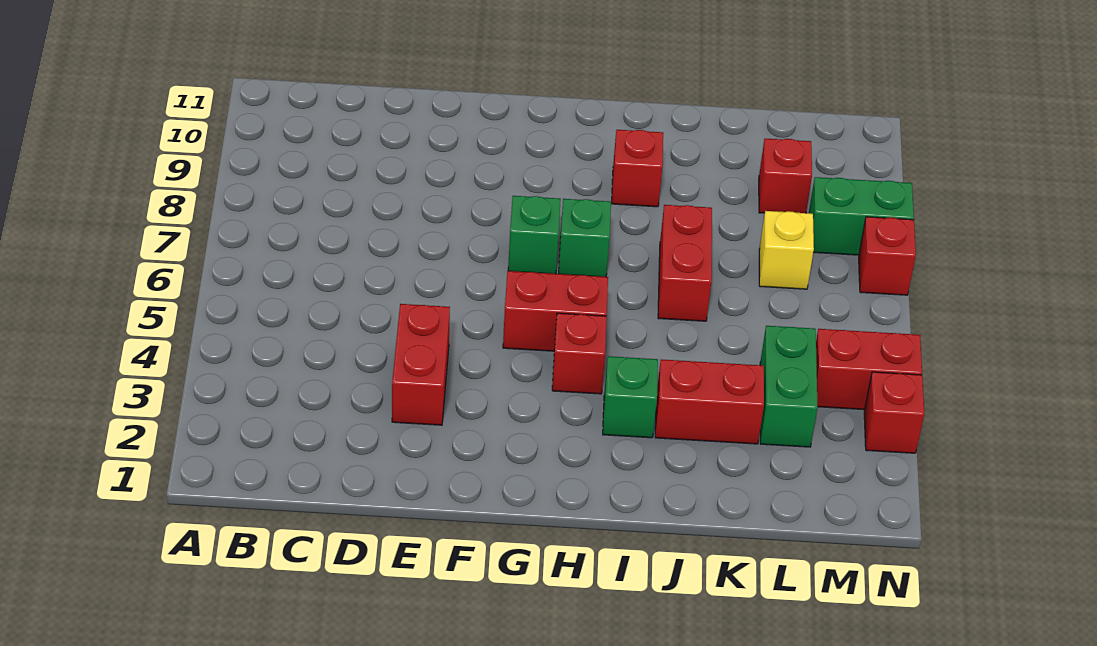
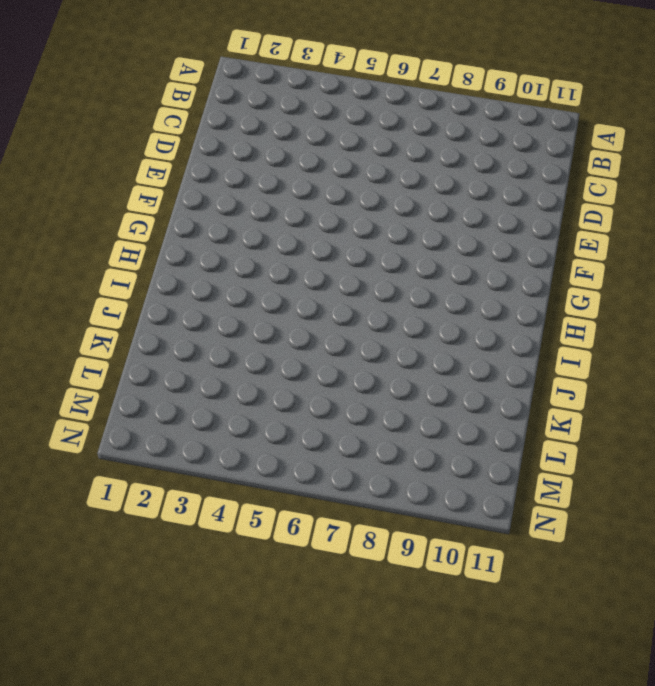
none -> red brick E3:E4 level 1
none -> red brick G5:H5 level 1
none -> green brick G7 level 1

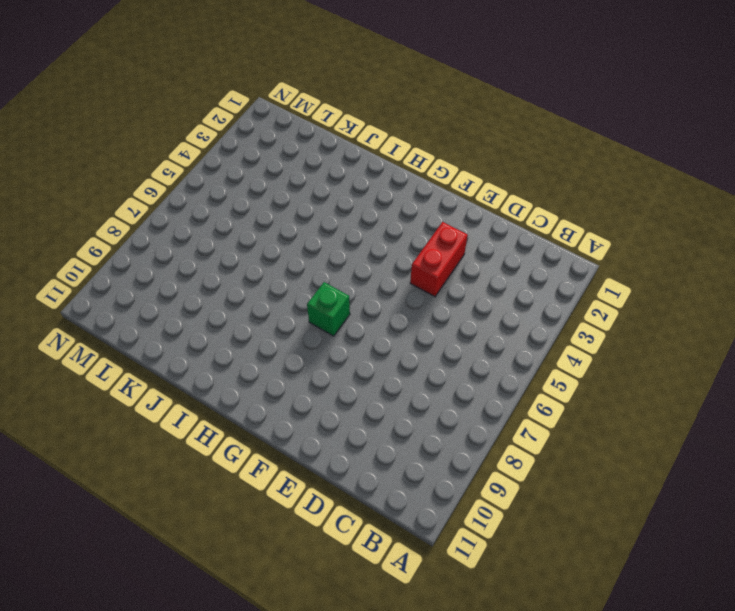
none -> red brick G5:H5 level 1
none -> red brick H4 level 1
none -> green brick H7 level 1

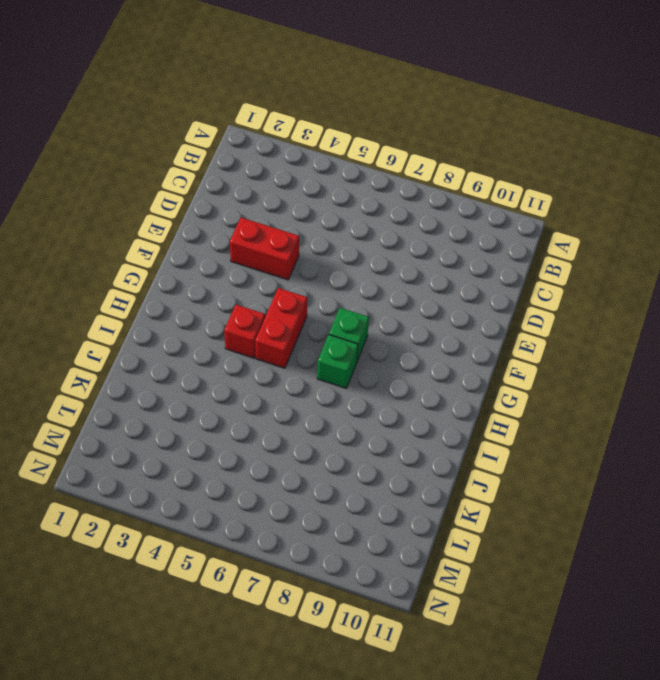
none -> green brick I3 level 1
none -> red brick I9 level 1
none -> red brick J3:K3 level 1

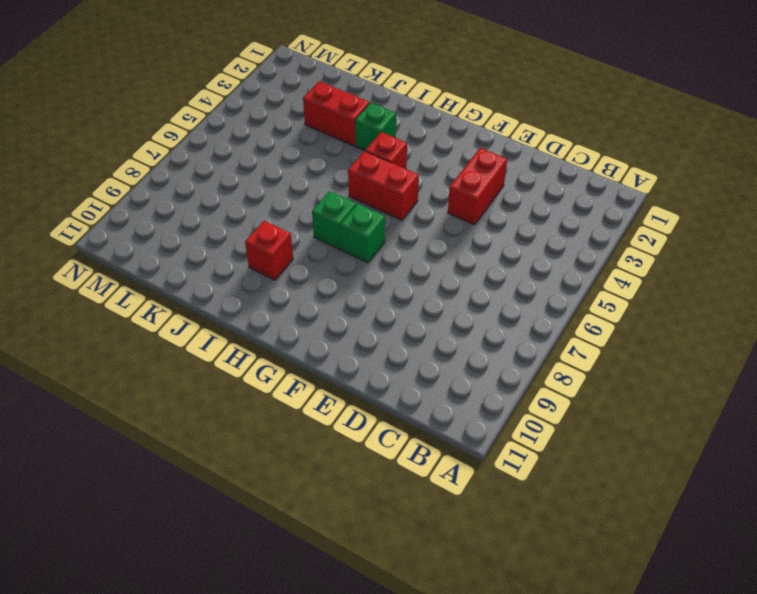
none -> red brick J6:J7 level 1
none -> green brick L3:L4 level 1
none -> yellow brick L7 level 1

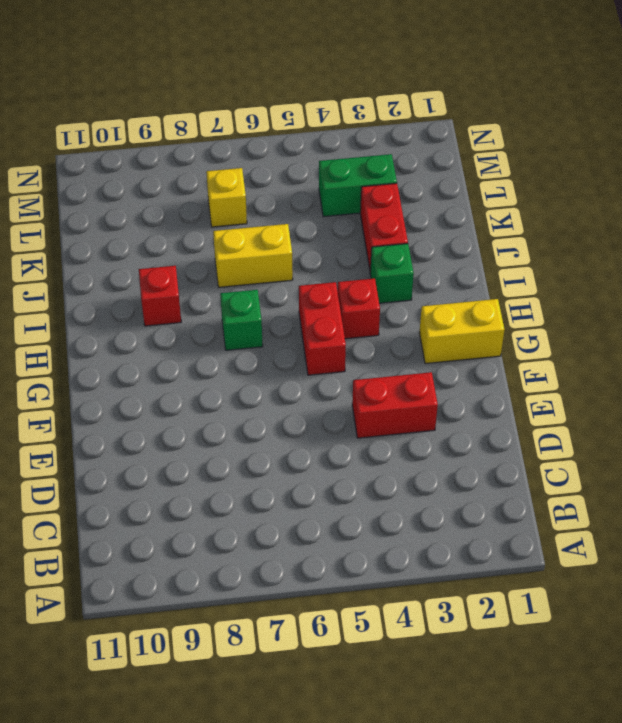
yellow brick G1:G2 level 1 -> none
yellow brick J6:J7 level 1 -> red brick J6:J7 level 1
none -> green brick G7 level 1
none -> red brick L9 level 1
none -> red brick M4:N4 level 1

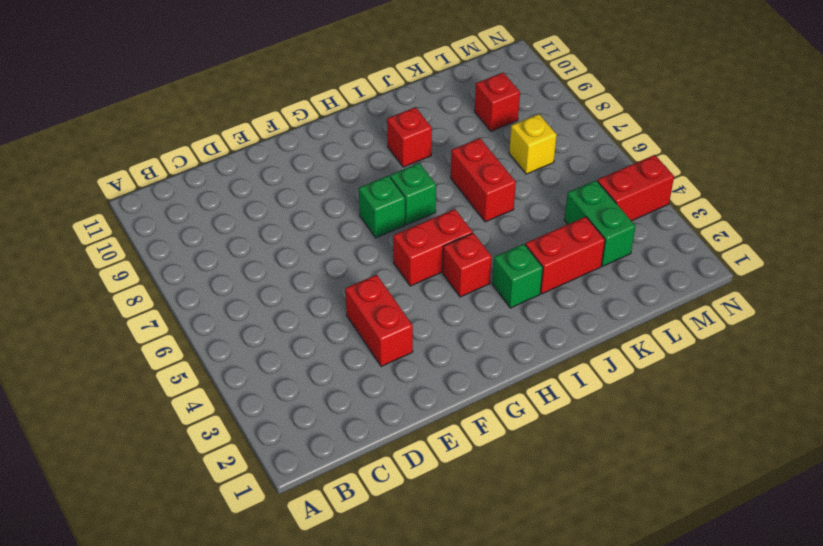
none -> green brick M8:N8 level 1
none -> red brick N3 level 1
none -> red brick N7 level 1

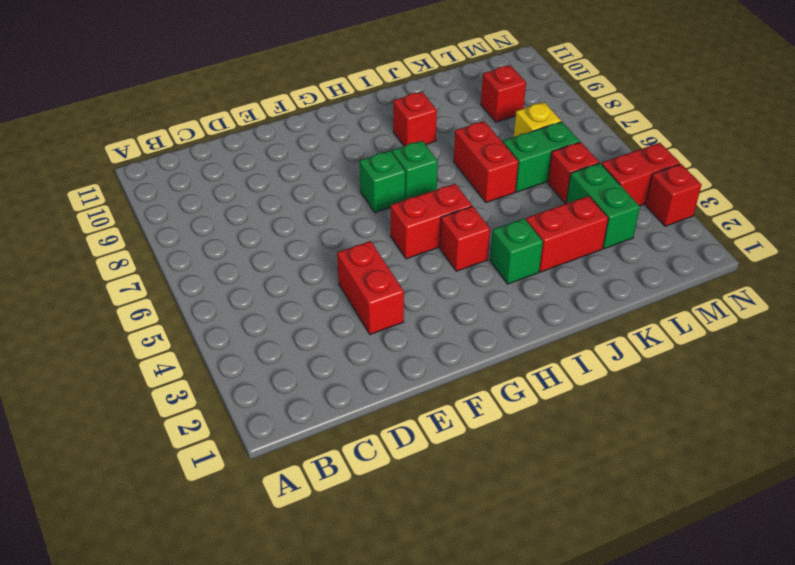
green brick K6:L6 level 1 -> green brick M8:N8 level 1
red brick L5 level 1 -> red brick N7 level 1

